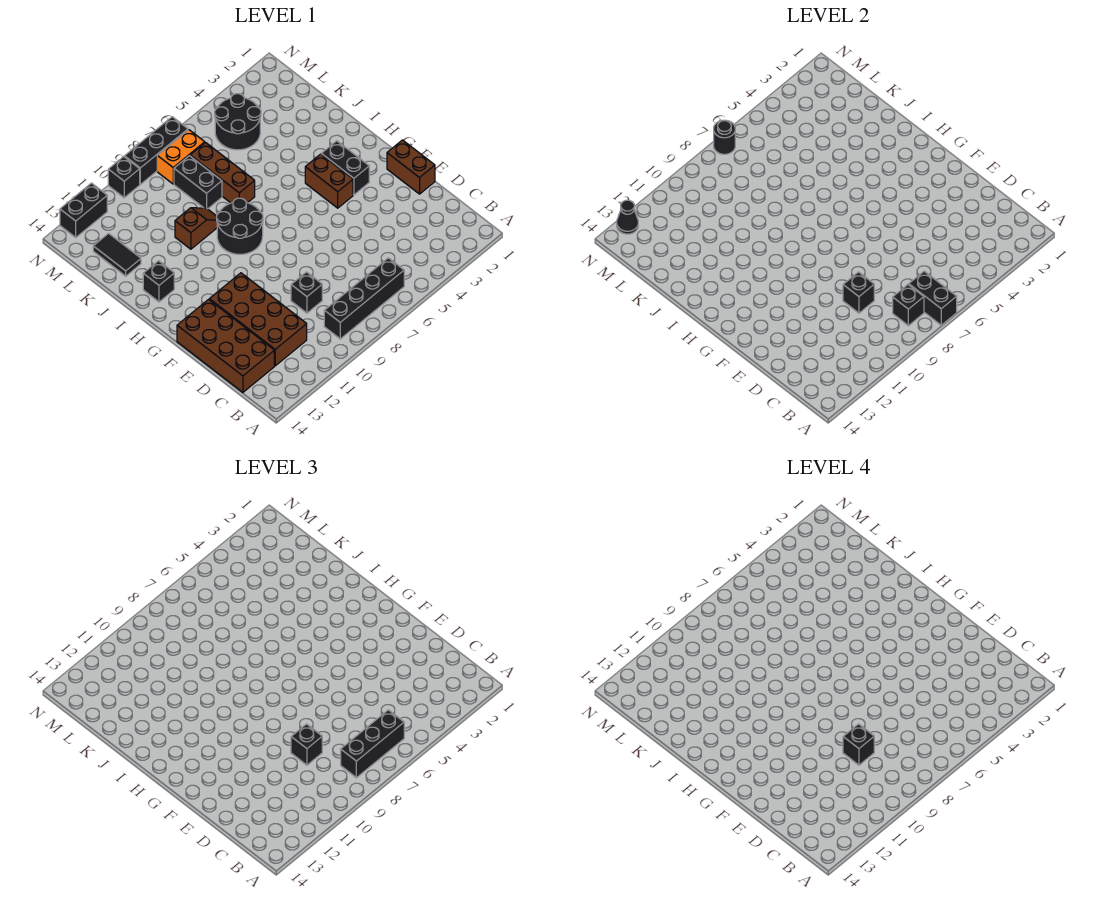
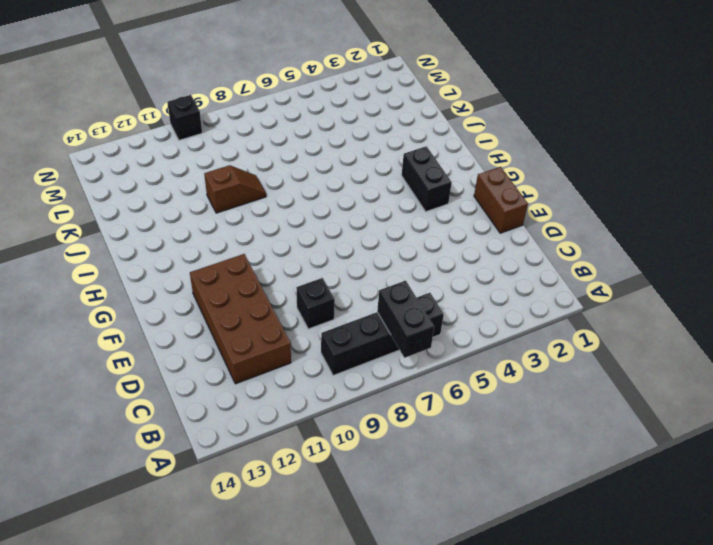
none -> brown brick C13:F14 level 1
none -> brown brick G4:H4 level 1
none -> black round brick H8:I9 level 1

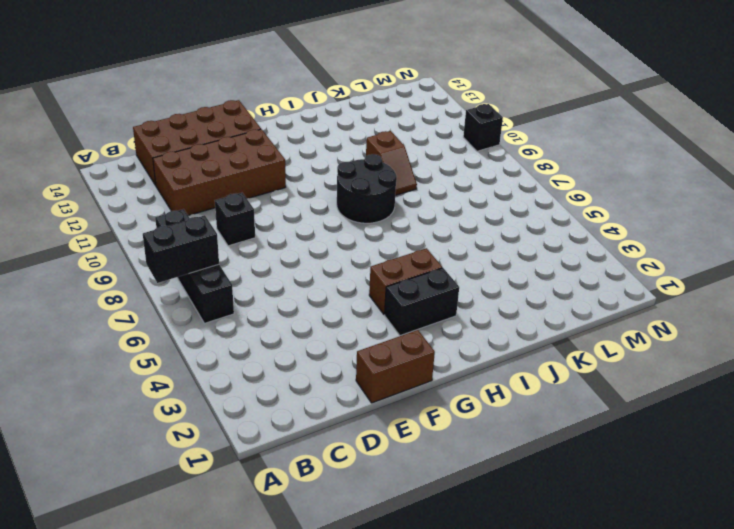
none -> black brick I13 level 1
none -> brown brick J7:L7 level 1
none -> black brick K8:L8 level 1

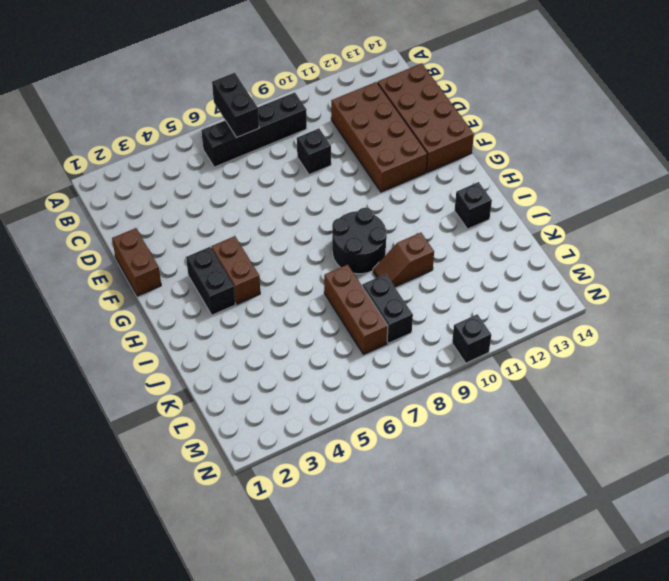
none -> black tile K13:L13 level 1
none -> black round brick L4:M5 level 1
none -> orange brick M7:M8 level 1

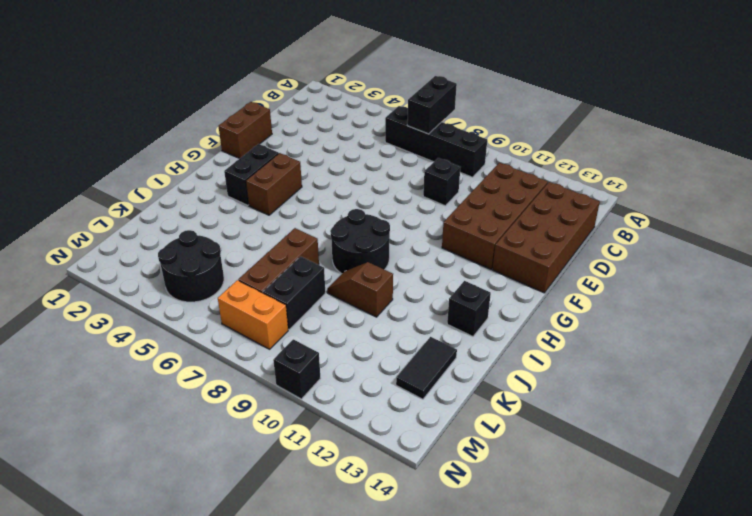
none -> black brick N7:N9 level 1
none -> black brick N12:N13 level 1
none -> black brick B8 level 2

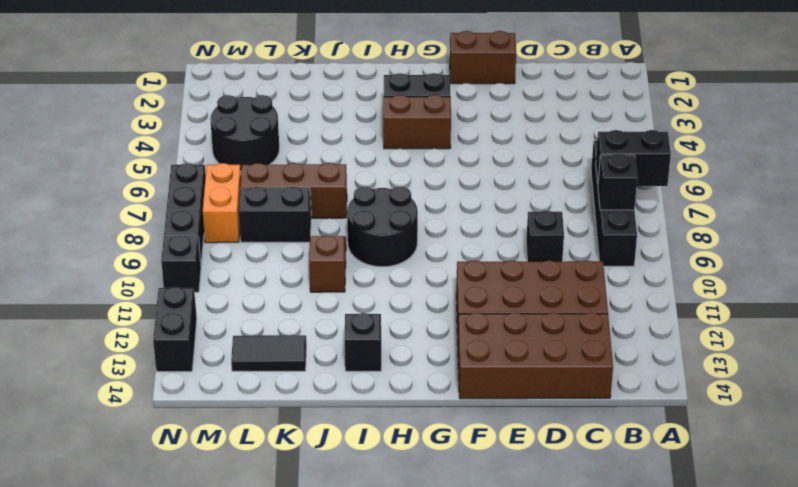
none -> black brick D9 level 2
none -> black round brick N7 level 2
none -> black cone N13 level 2

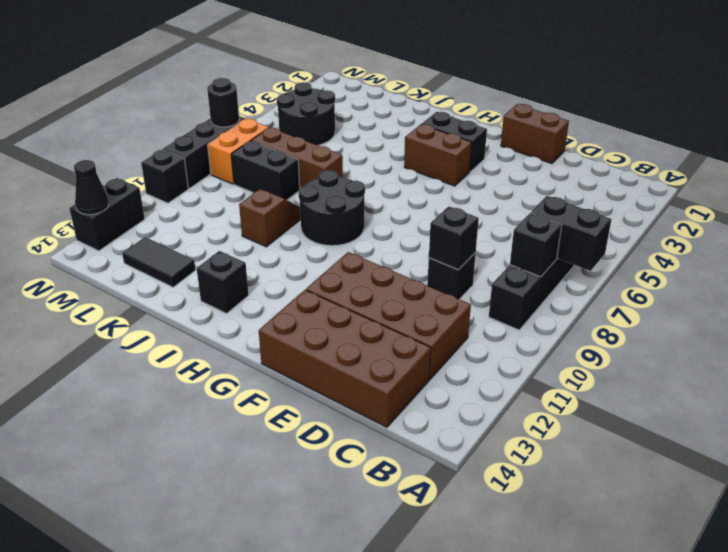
none -> black brick B6:B8 level 3
none -> black brick D9 level 3
none -> black brick D9 level 4

